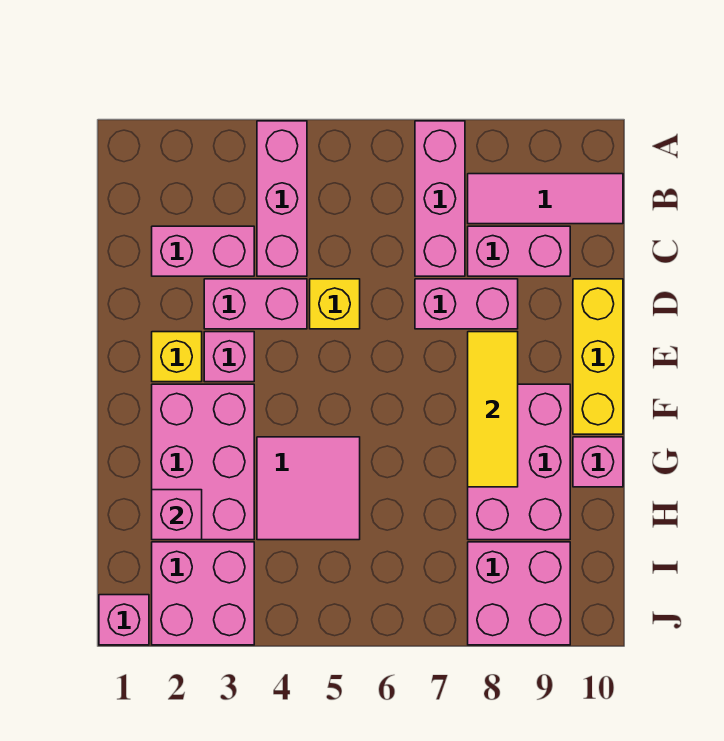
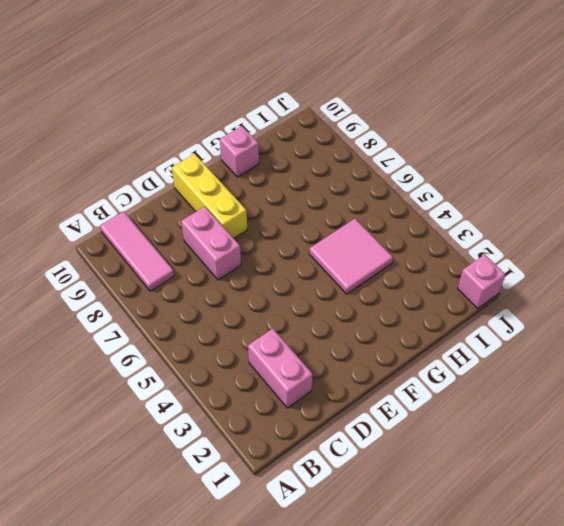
yellow brick E8:E10 level 1 -> yellow brick D10:F10 level 1
none -> pink brick A4:C4 level 1
none -> pink brick A7:C7 level 1
none -> pink brick C8:C9 level 1

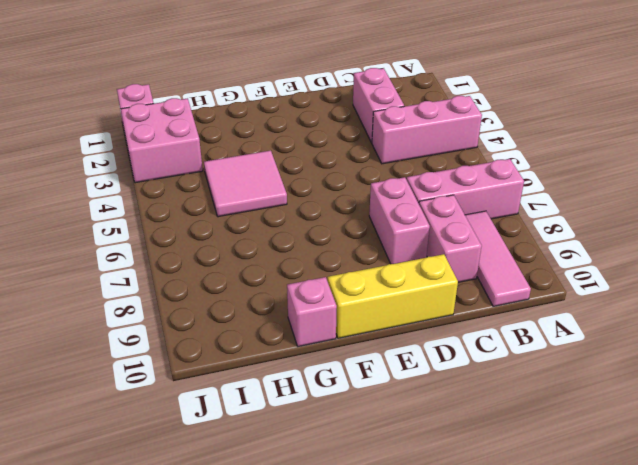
none -> pink brick D3:D4 level 1
none -> yellow brick D5 level 1
none -> yellow brick E2 level 1

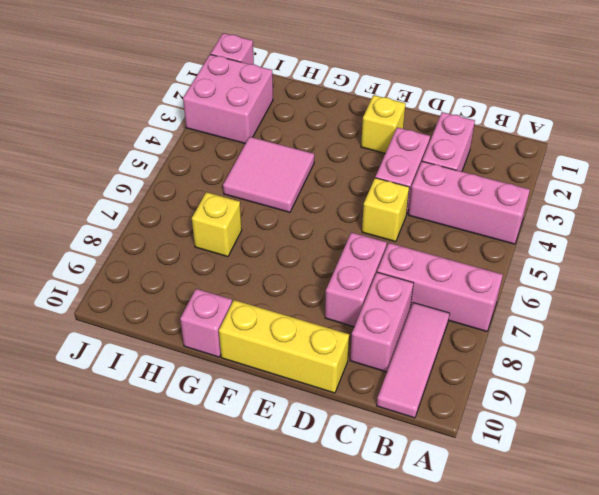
yellow brick H7 level 1 -> none
none -> pink brick E3 level 1
none -> pink brick F2:H3 level 1
none -> pink brick F8:H9 level 1

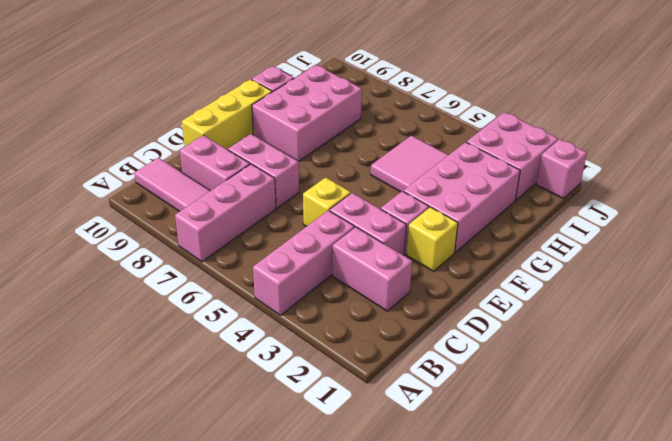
none -> pink brick I8:J9 level 1
none -> yellow tile E8:G8 level 2
none -> pink brick H2 level 2

